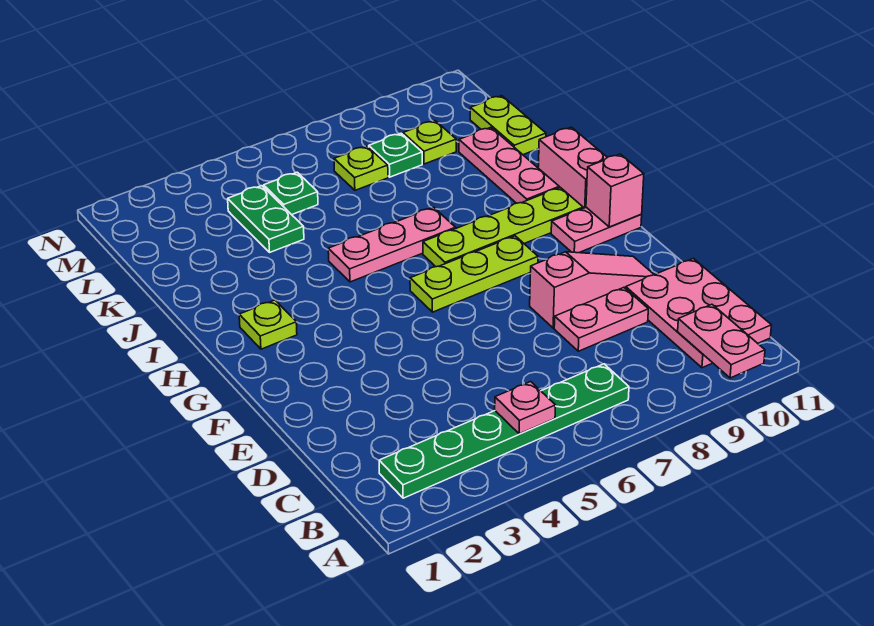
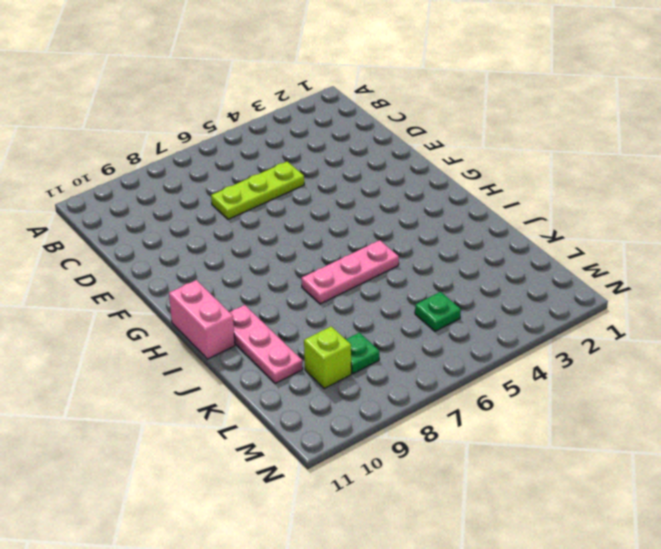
lime plate D5:D7 level 1 -> lime plate G6:G8 level 1
lime brick L9 level 1 -> lime plate L9 level 1
none -> green plate B2:B7 level 1
none -> pink plate B10:D11 level 1
none -> pink plate D8:D9 level 1

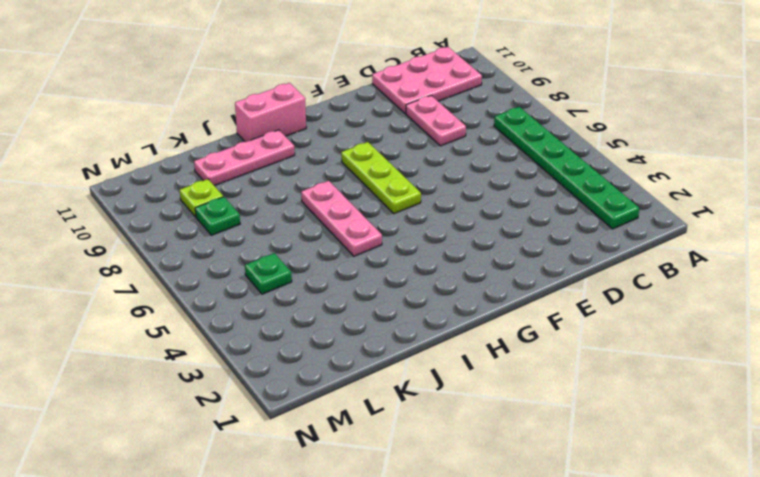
none -> pink slope E8:E10 level 1 top 8
none -> pink plate G10:G11 level 1
none -> lime plate H2 level 1

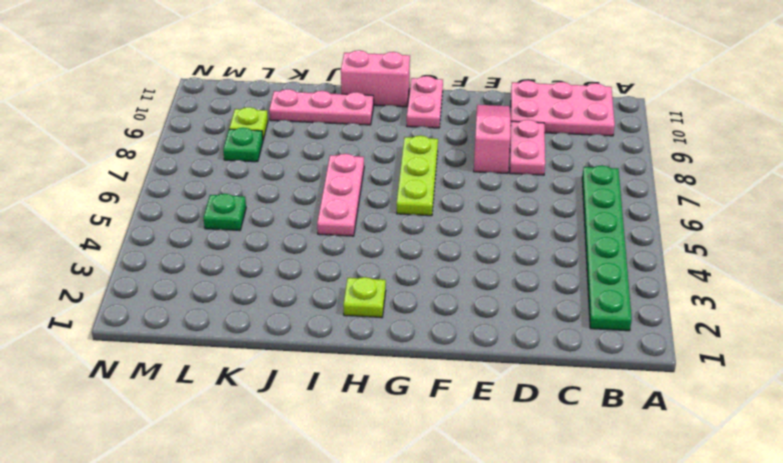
none -> lime plate H7:H10 level 1
none -> green plate K4:L4 level 1
none -> lime plate K11:L11 level 1

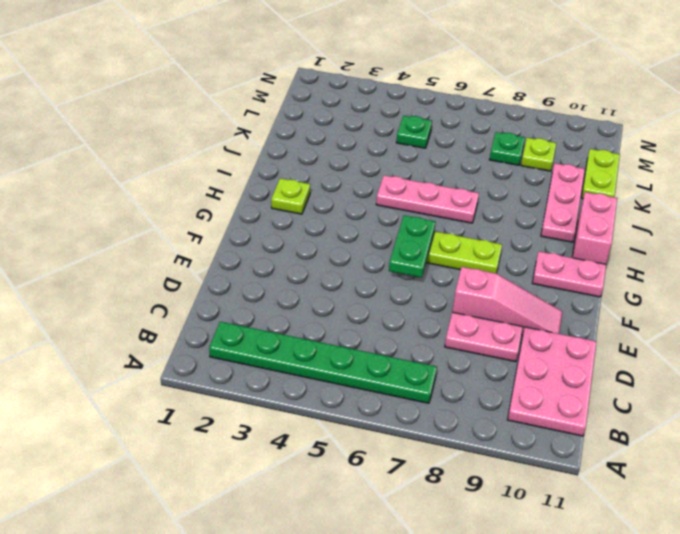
green plate F6:G6 level 2 -> green plate K4:L4 level 1
none -> lime plate H7:H10 level 1
none -> lime plate L7 level 1
none -> pink plate A10:B10 level 2

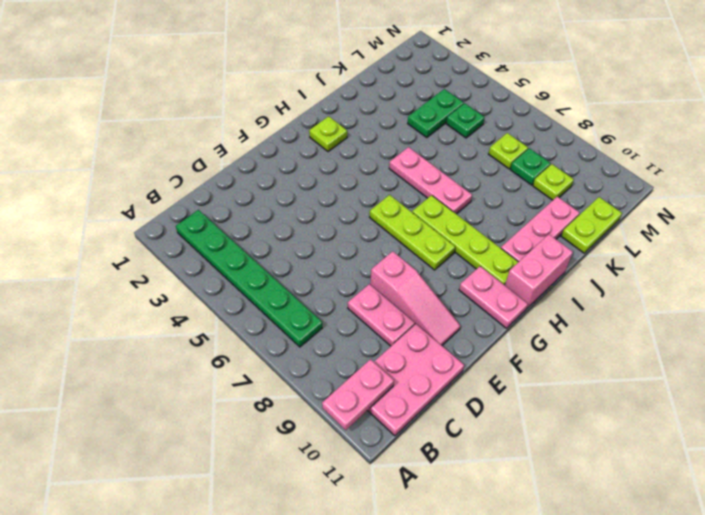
none -> pink plate B5 level 2
none -> pink brick G11 level 2

